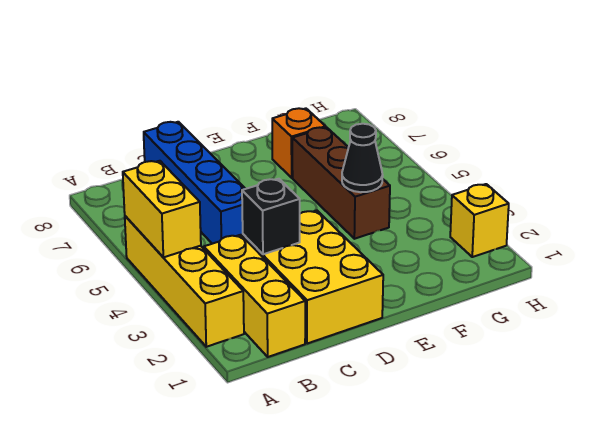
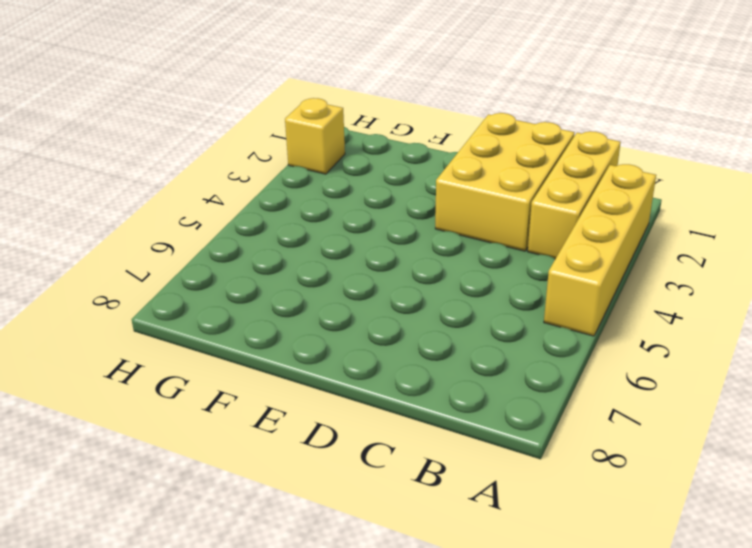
none -> blue brick C5:C8 level 1
none -> brown brick F4:F6 level 1

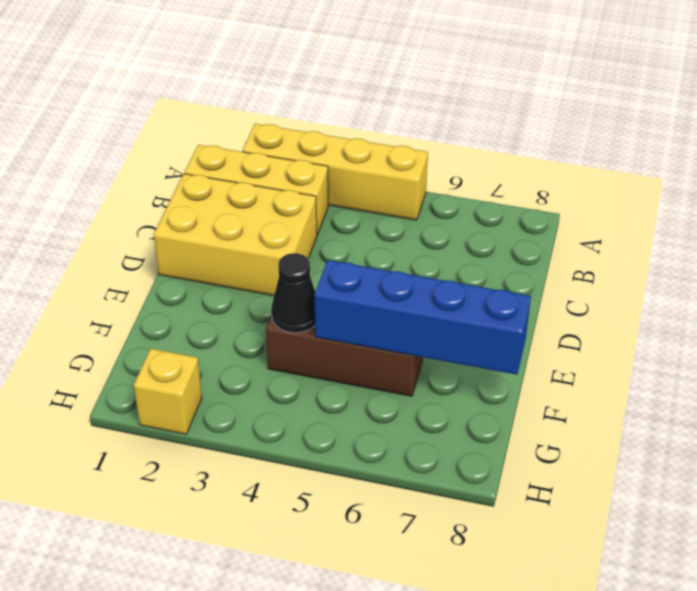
blue brick F5:F8 level 2 -> blue brick C5:C8 level 1
none -> orange brick F7 level 1
none -> yellow brick A4:A5 level 2

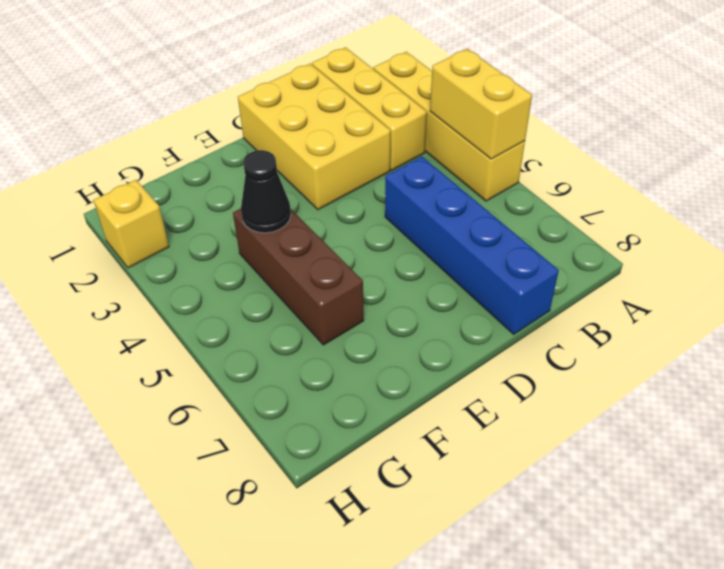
none -> orange brick F7 level 1
none -> black brick C3 level 2

